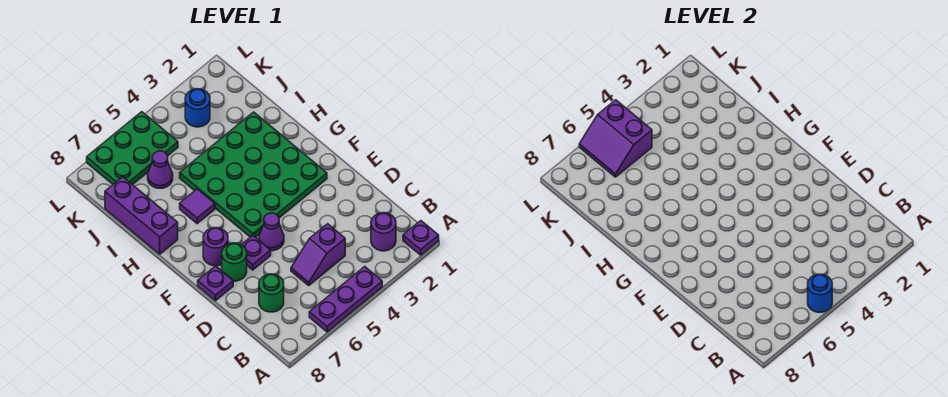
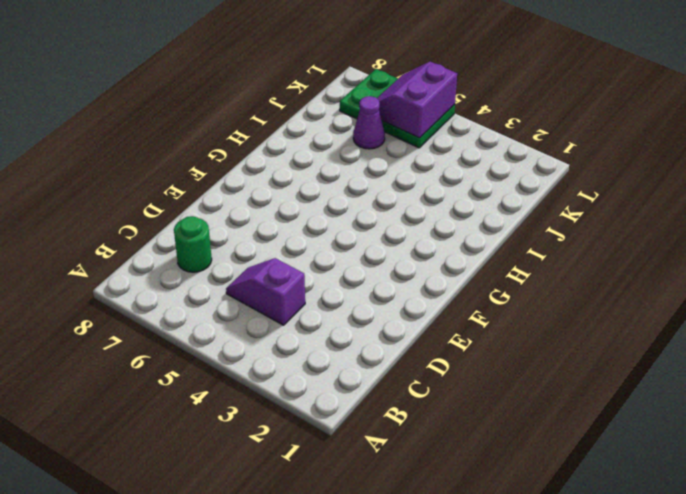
none -> purple plate A1 level 1
none -> purple plate A4:A6 level 1
none -> purple round brick B2 level 1

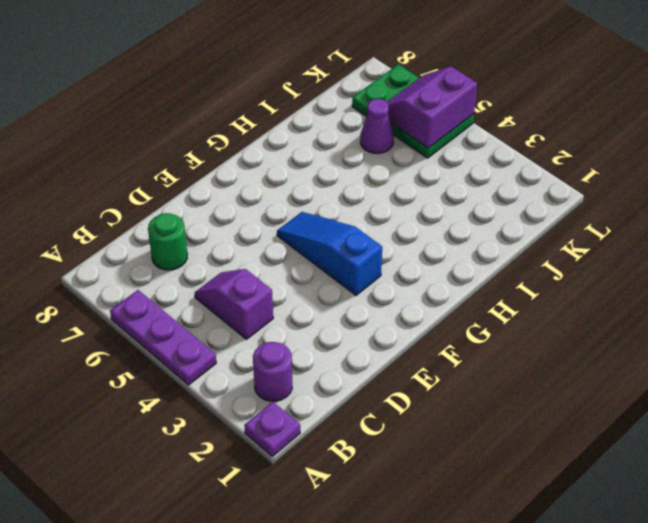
blue slope F3:F5 level 1 top 3 -> green plate F2:I5 level 1
none -> purple cone E5 level 1
none -> purple plate E6 level 1
none -> green round brick E7 level 1

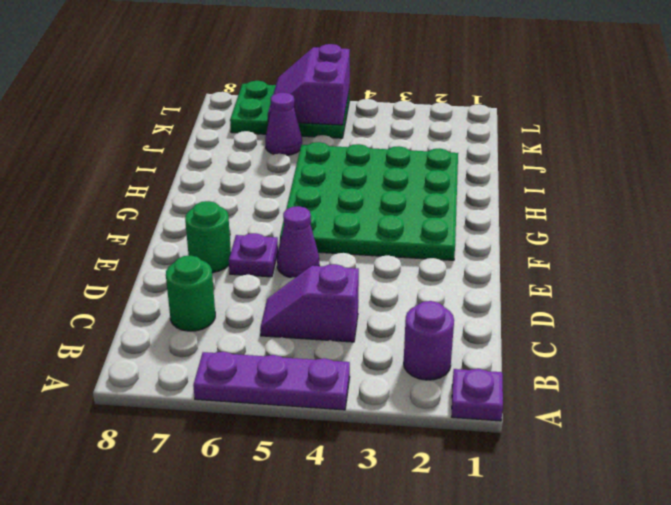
none -> purple plate E8 level 1
none -> purple round brick F7 level 1
none -> purple tile H6 level 1

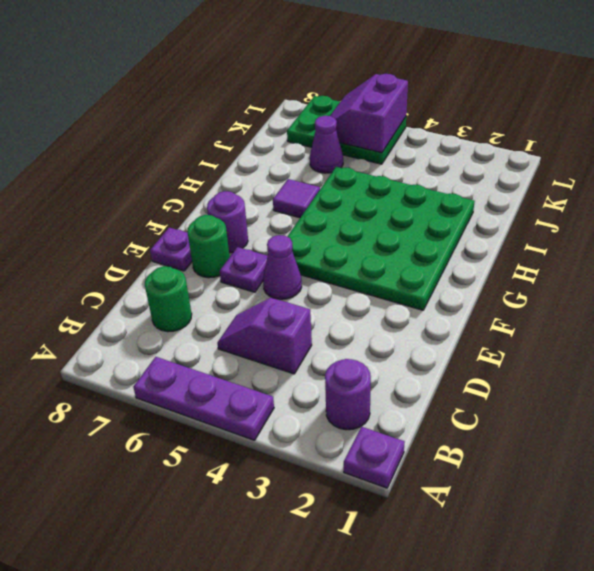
none -> purple brick H8:J8 level 1
none -> blue round brick K3 level 1
none -> blue round brick A5 level 2

